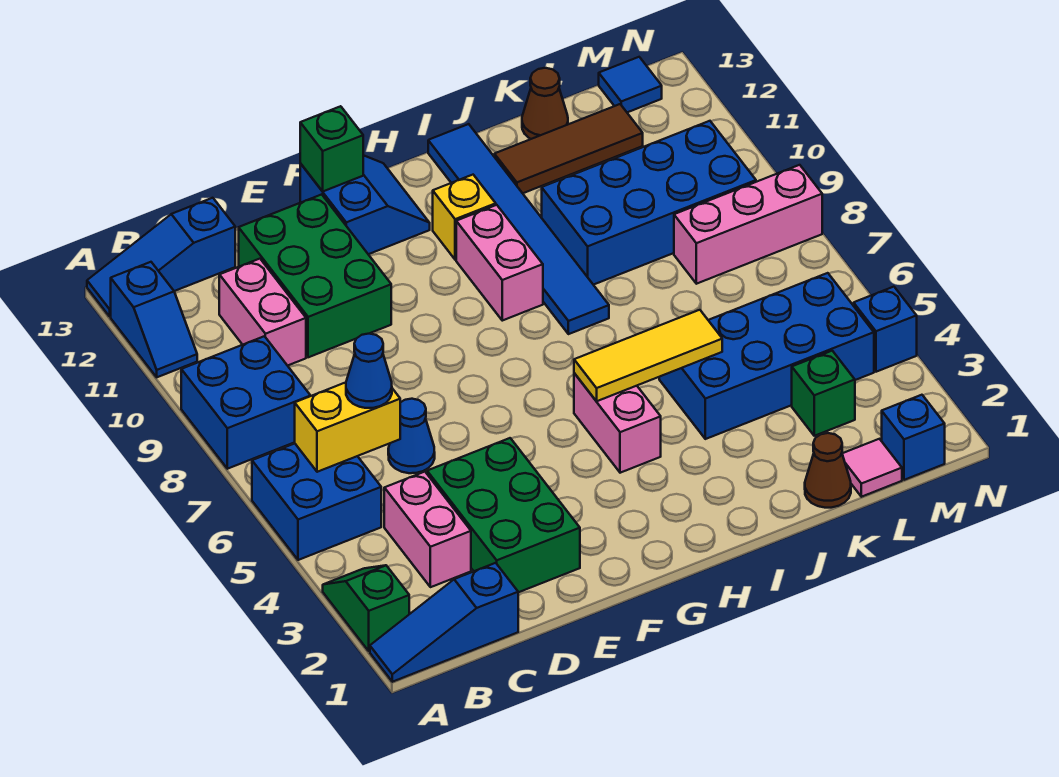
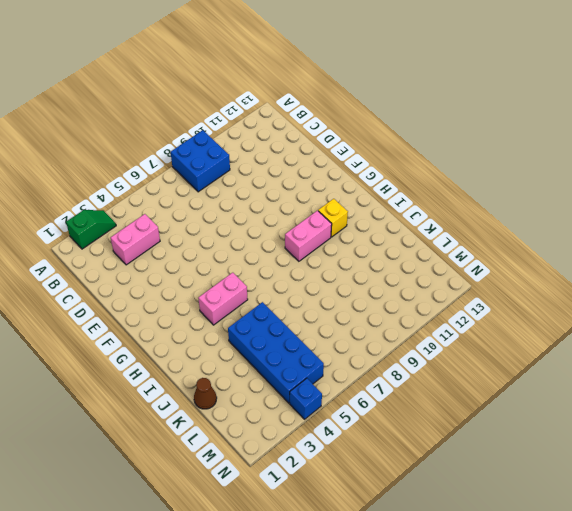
none -> blue slope A1:C1 level 1 top C
none -> blue brick A5:B6 level 1
none -> blue slope A11:A12 level 1 top 12
none -> blue slope A13:C13 level 1 top C

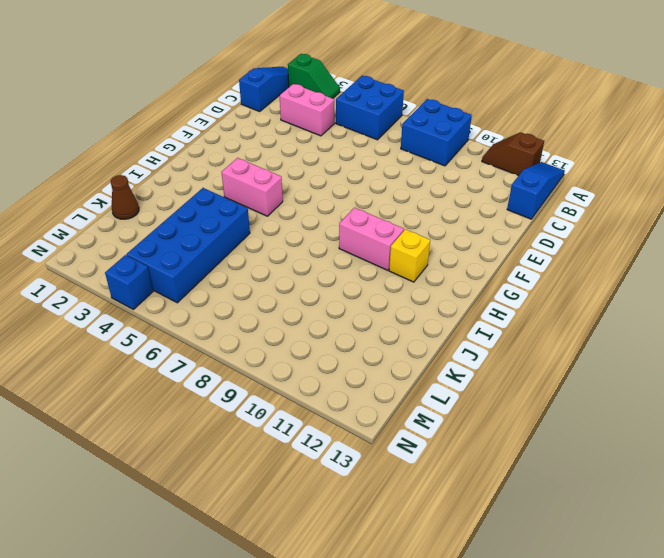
brown slope A11:A12 level 1 top 12 -> blue slope A11:A12 level 1 top 12
none -> pink brick C10:C11 level 1
none -> green brick D2:E4 level 1
none -> blue cone D6 level 1
none -> green brick D10:E12 level 1

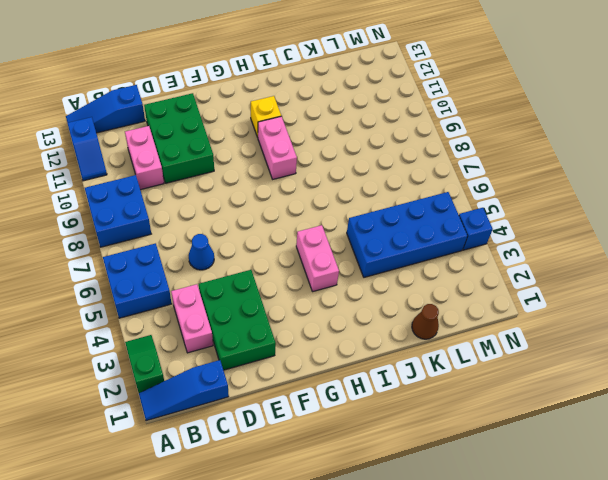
none -> blue slope F12:G13 level 1 top F
none -> blue tile I8:I13 level 1
none -> blue brick J9:M10 level 1
none -> brown tile J12:L12 level 1

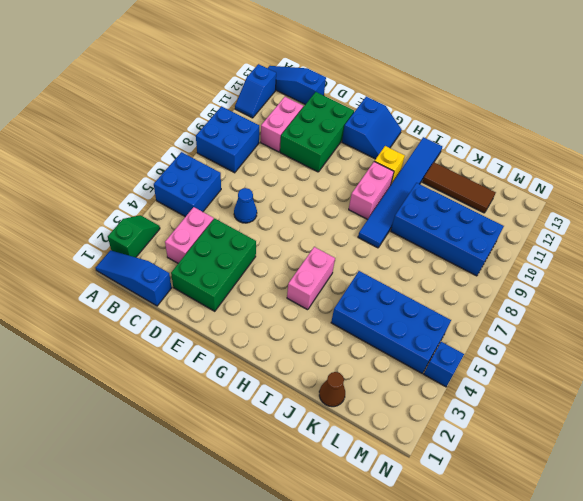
none -> brown cone K13 level 1
none -> pink tile L1 level 1
none -> green brick L3 level 1
none -> pink brick L8:N8 level 1

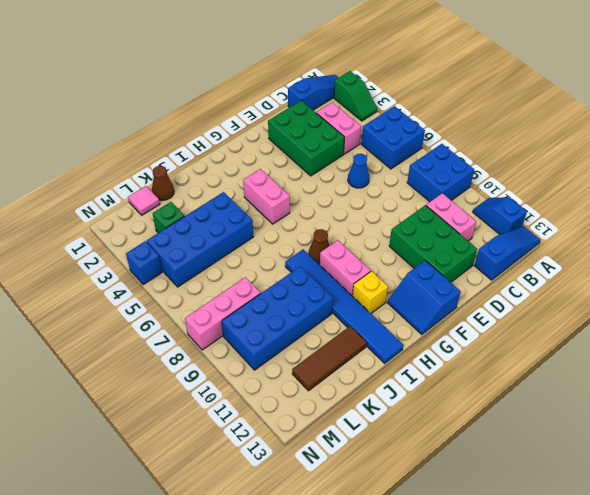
brown cone H8 level 1 -> brown cone K13 level 1
none -> blue brick M1 level 1
none -> blue tile M13 level 1
none -> yellow brick B6:C6 level 2
none -> green brick F13 level 2

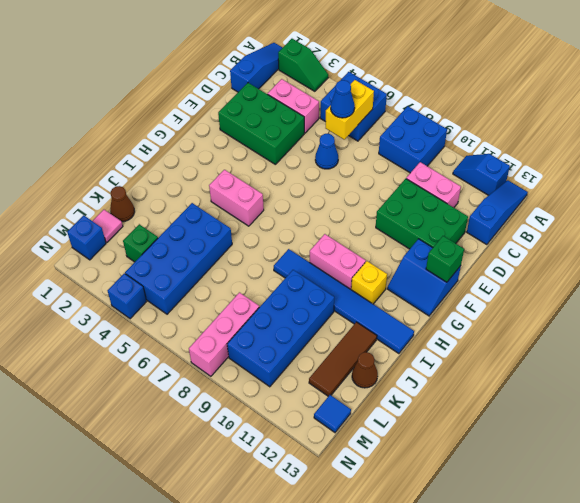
none -> yellow tile H5:J5 level 2

